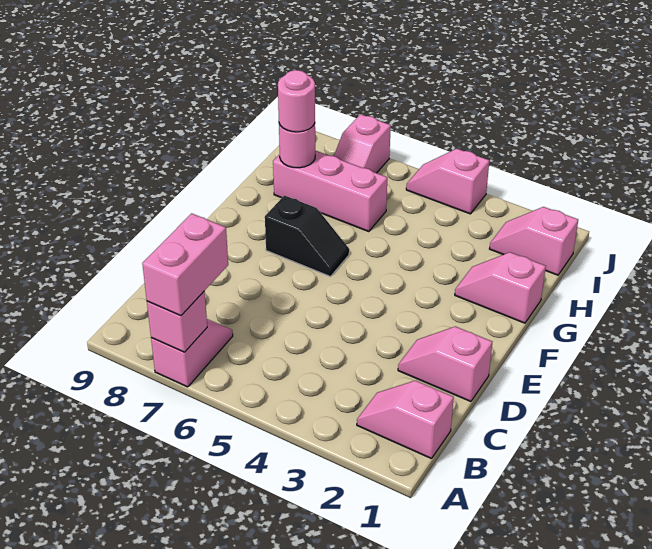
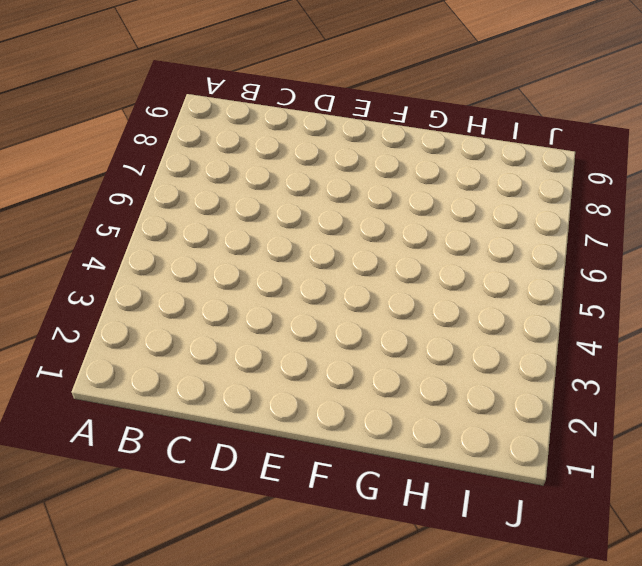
none -> pink slope A7:B7 level 1 top A
none -> pink slope B1:B2 level 1 top 1
none -> pink slope D1:D2 level 1 top 1

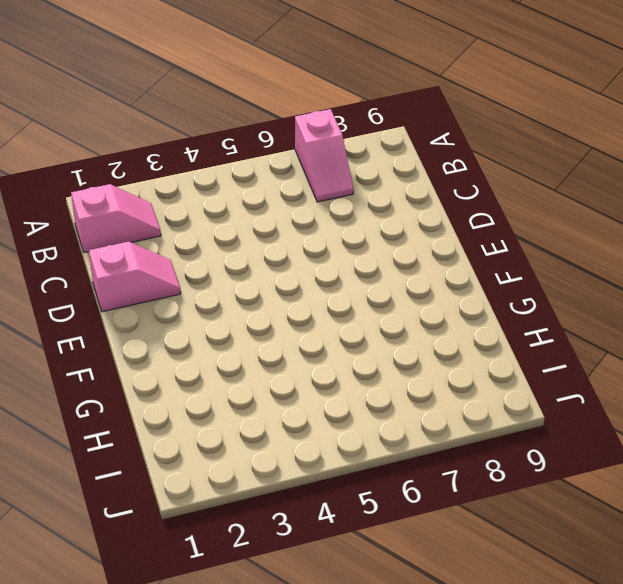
none -> black slope F6:F7 level 1 top 7
none -> pink slope G1:G2 level 1 top 1
none -> pink brick H6:H8 level 1

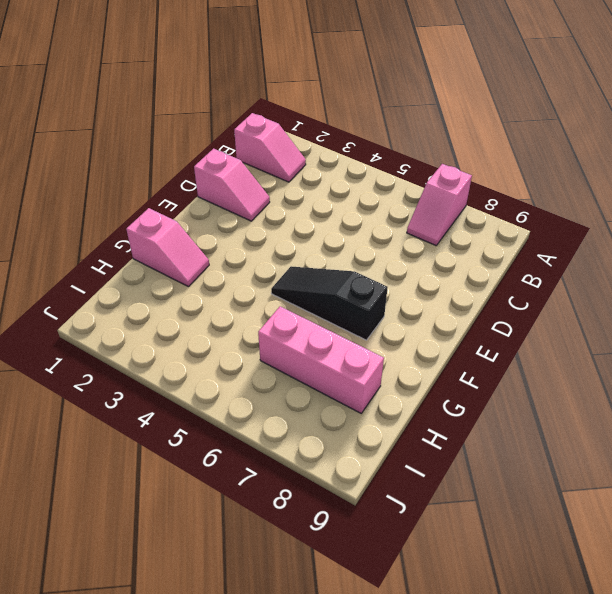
black slope F5:F7 level 1 top 7 -> black slope F6:F7 level 1 top 7
none -> pink slope I1:I2 level 1 top 1
none -> pink slope I7:J7 level 1 top J
none -> pink slope J4:J5 level 1 top 4

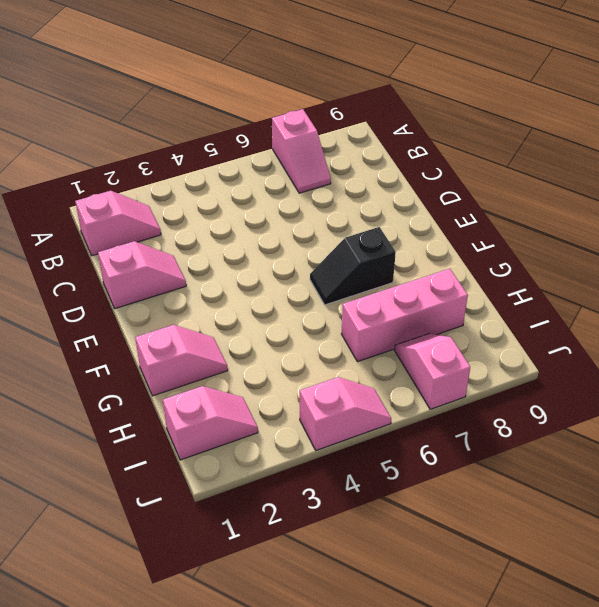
none -> pink brick A7 level 2
none -> pink round brick H8 level 2
none -> pink brick A7:B7 level 3

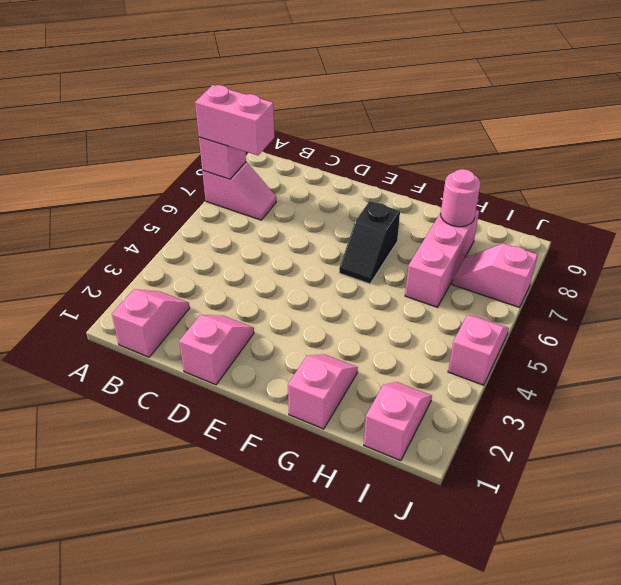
none -> pink round brick H8 level 3

